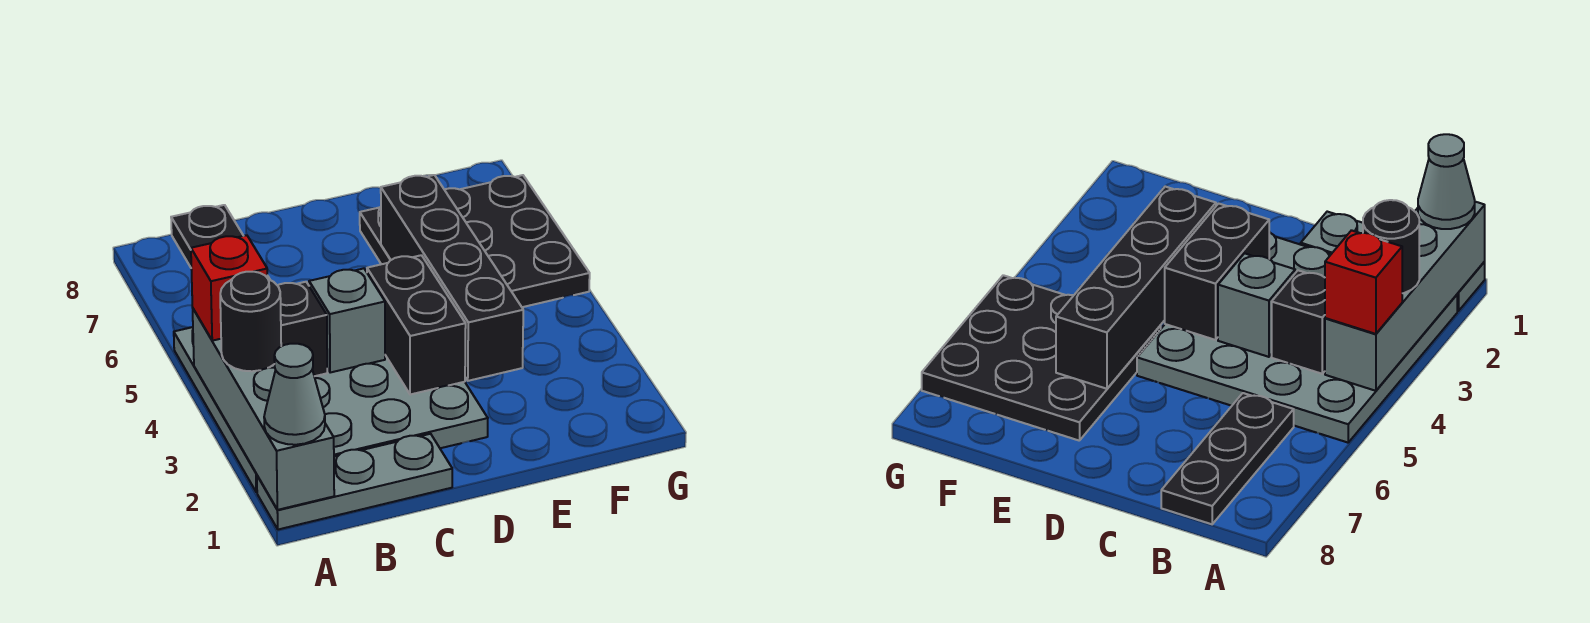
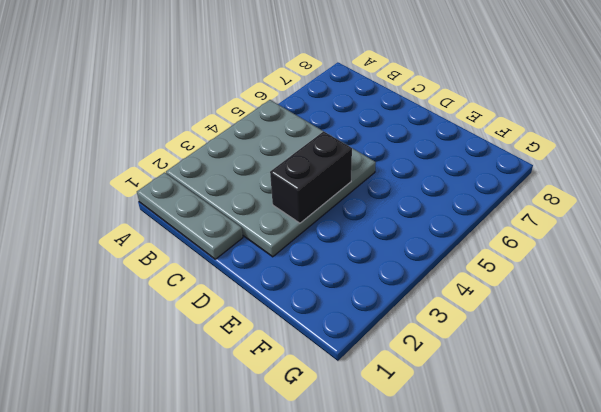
none -> black plate B6:B8 level 1
none -> black plate E5:G7 level 1
none -> grey brick A1:A4 level 2

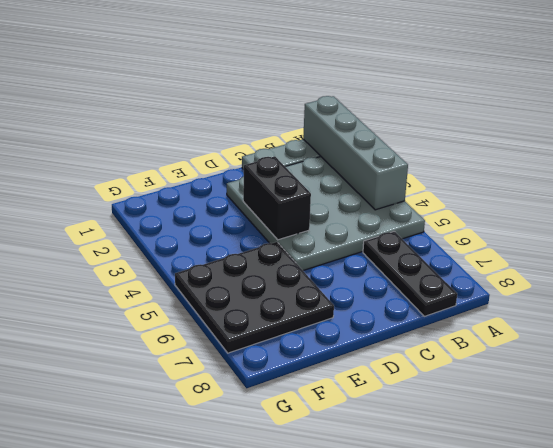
none -> black brick B4 level 2
none -> grey brick C4 level 2
none -> black brick E3:E6 level 2

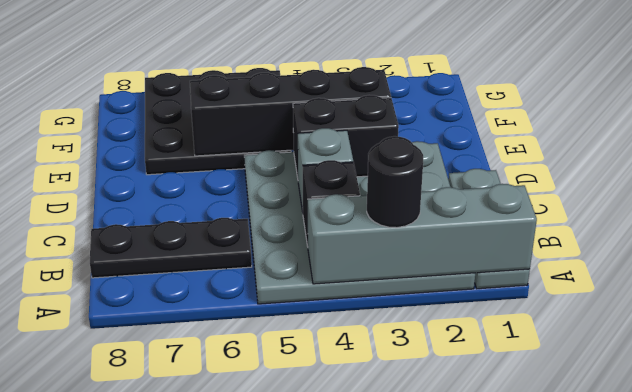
none -> grey cone A1 level 3
none -> red brick A4 level 3

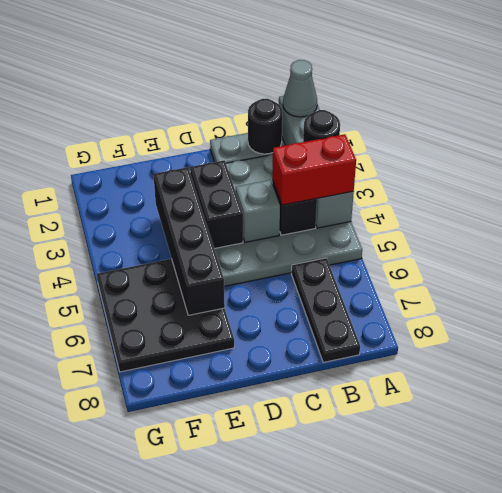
red brick A4:B4 level 3 -> red brick A4 level 3
black round brick B1 level 2 -> none

